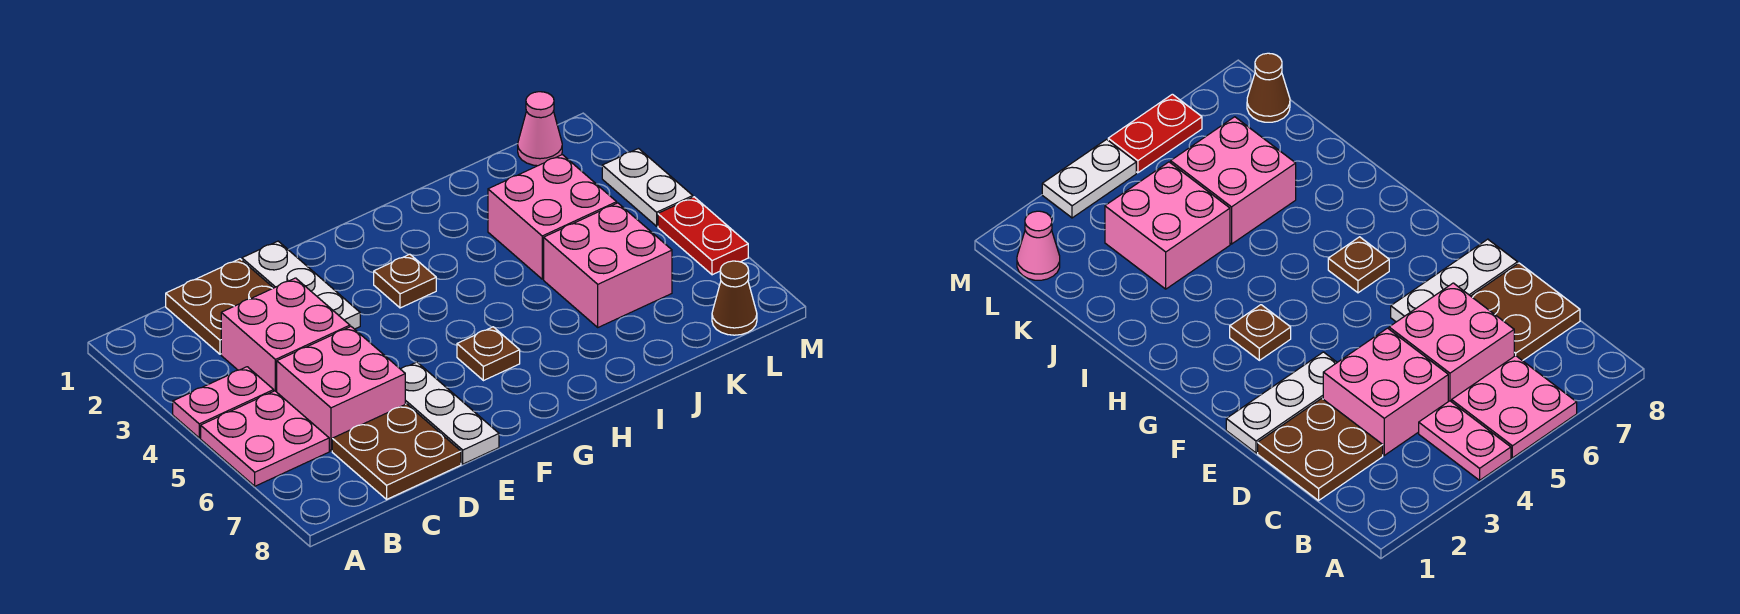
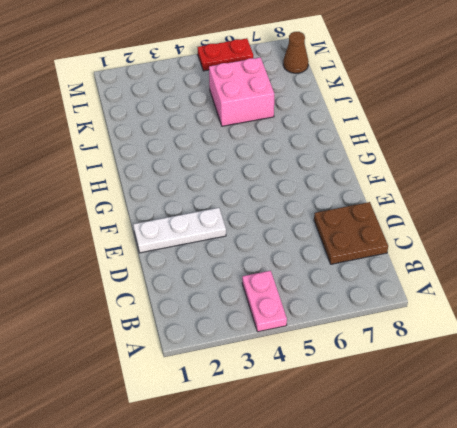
none -> pink plate A5:B6 level 1
none -> brown plate C1:D2 level 1
none -> pink brick C3:D4 level 1

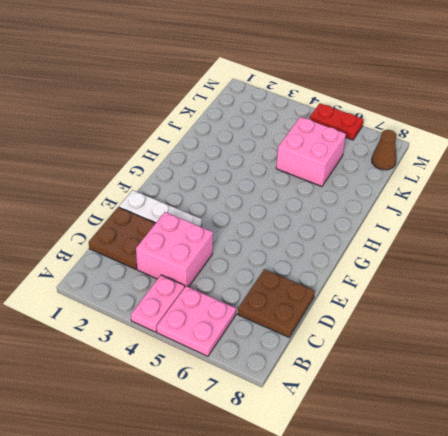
none -> pink brick C5:D6 level 1
none -> white plate E6:E8 level 1
none -> brown plate G3 level 1

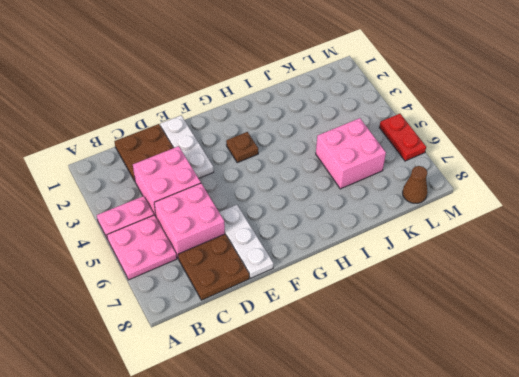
none -> brown plate G6 level 1
none -> pink brick J3:K4 level 1
none -> pink cone L1 level 1

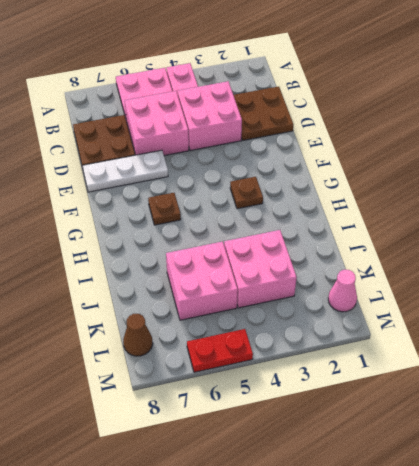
none -> white plate E1:E3 level 1
none -> white plate M3:M4 level 1

